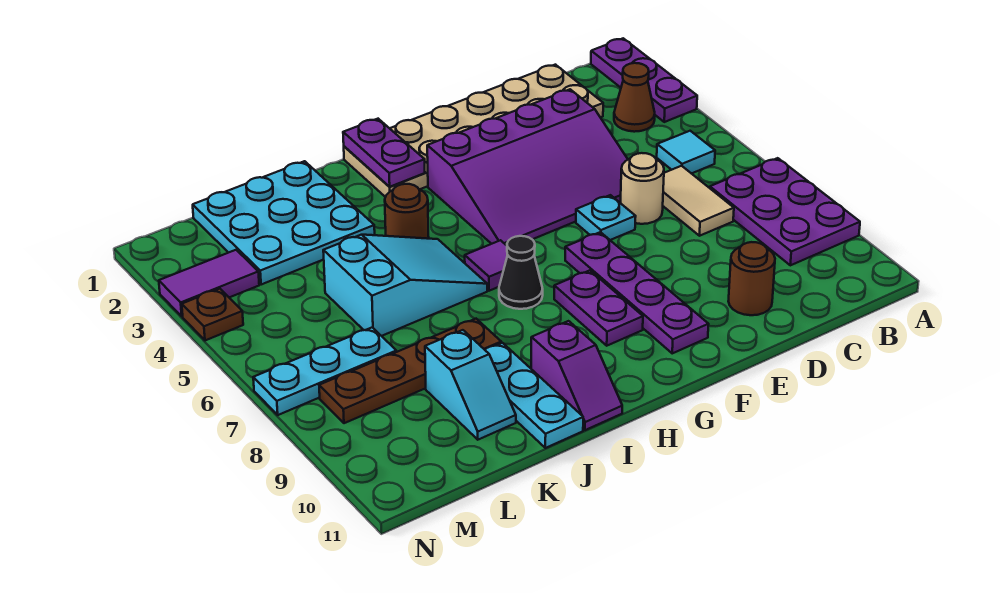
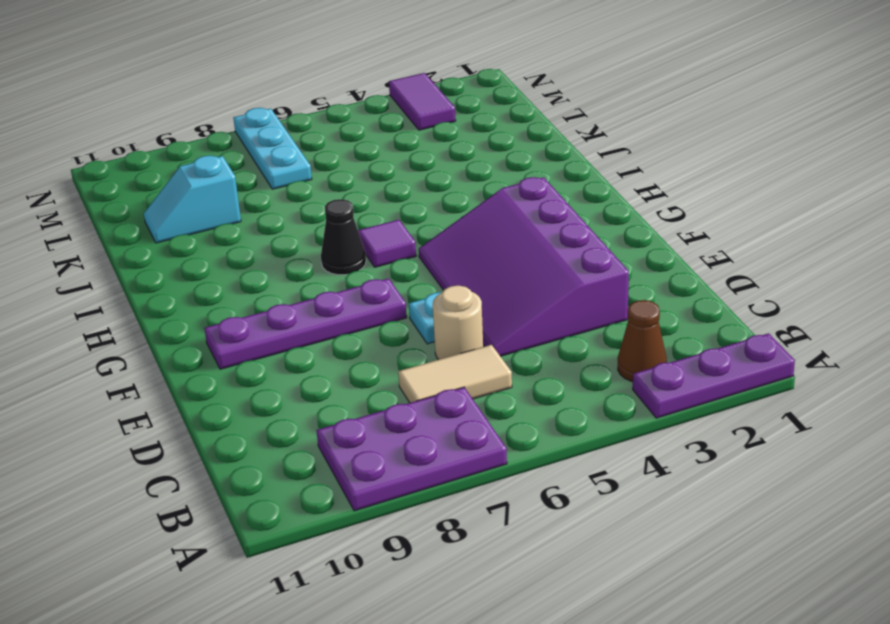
none -> cyan tile B5 level 1
none -> tan plate C1:H2 level 1
none -> brown round brick D10 level 1

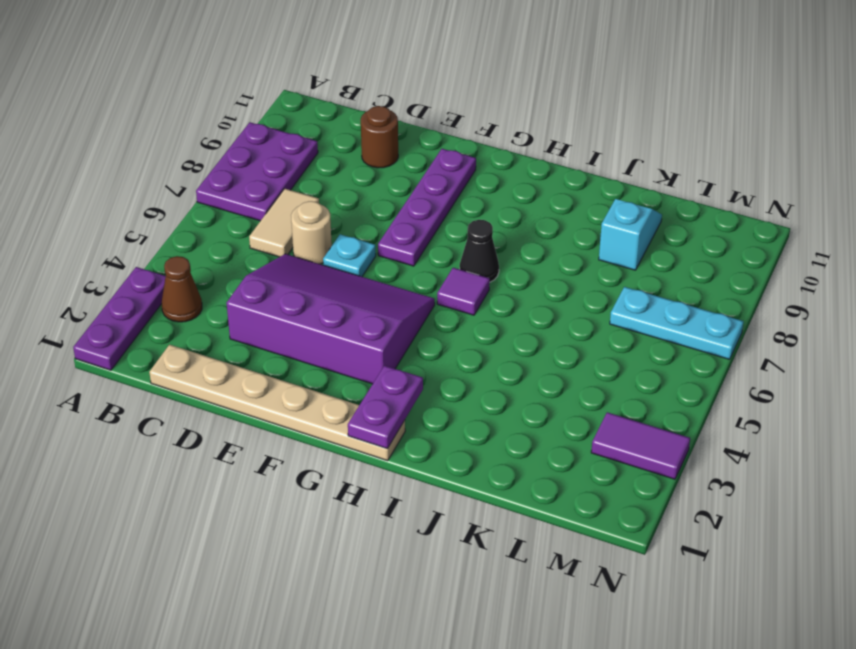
tan plate C1:H1 level 1 -> tan plate C1:H2 level 1
none -> cyan tile B5 level 1
none -> purple plate G8:G9 level 1
none -> brown round brick I4 level 1

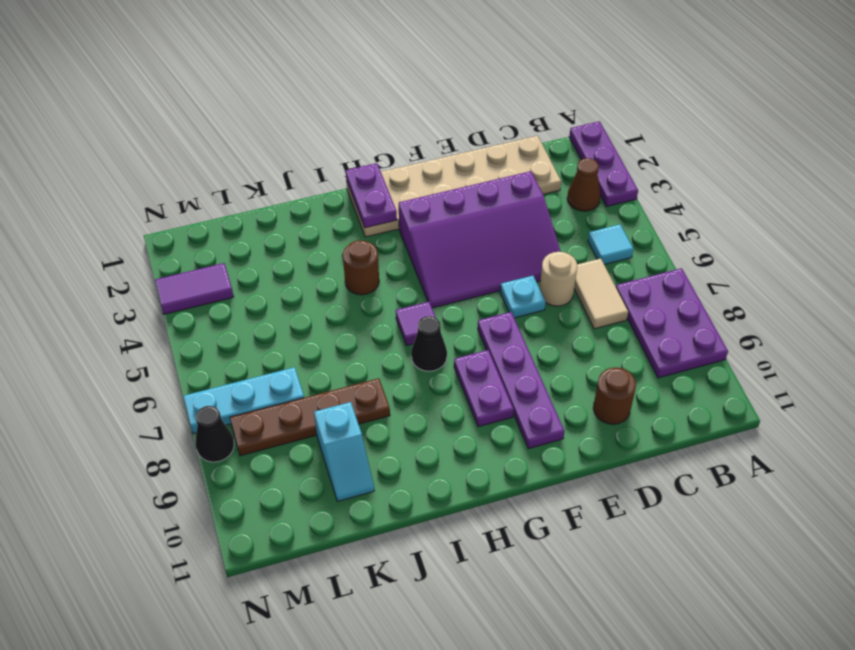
black cone N8 level 1 -> none
none -> cyan slope I5:K6 level 1 top K
none -> purple slope I10:I11 level 1 top 10
none -> cyan plate J1:L3 level 1

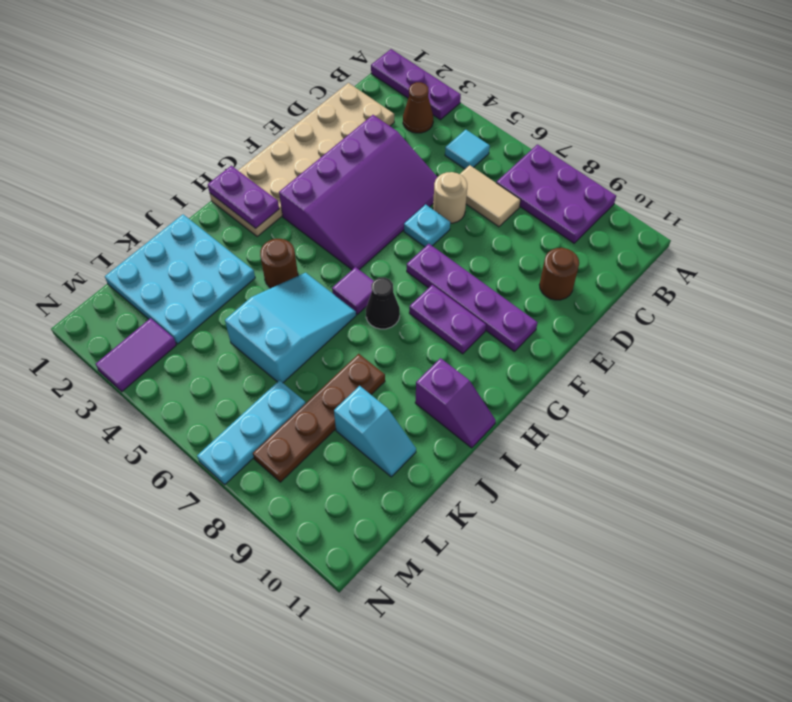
none -> cyan plate J9:J11 level 1
none -> brown plate N4 level 1

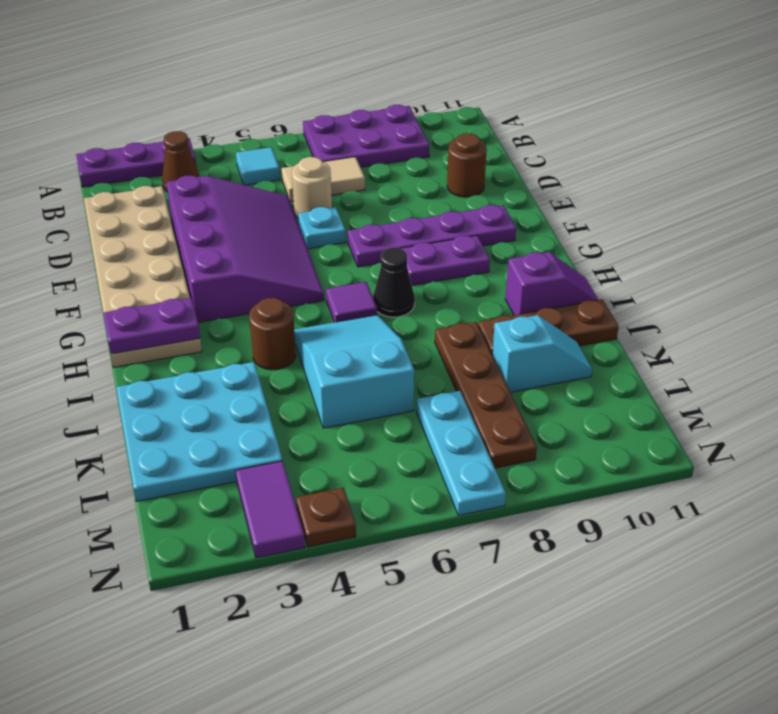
brown plate J9:J11 level 1 -> cyan plate J9:J11 level 1

